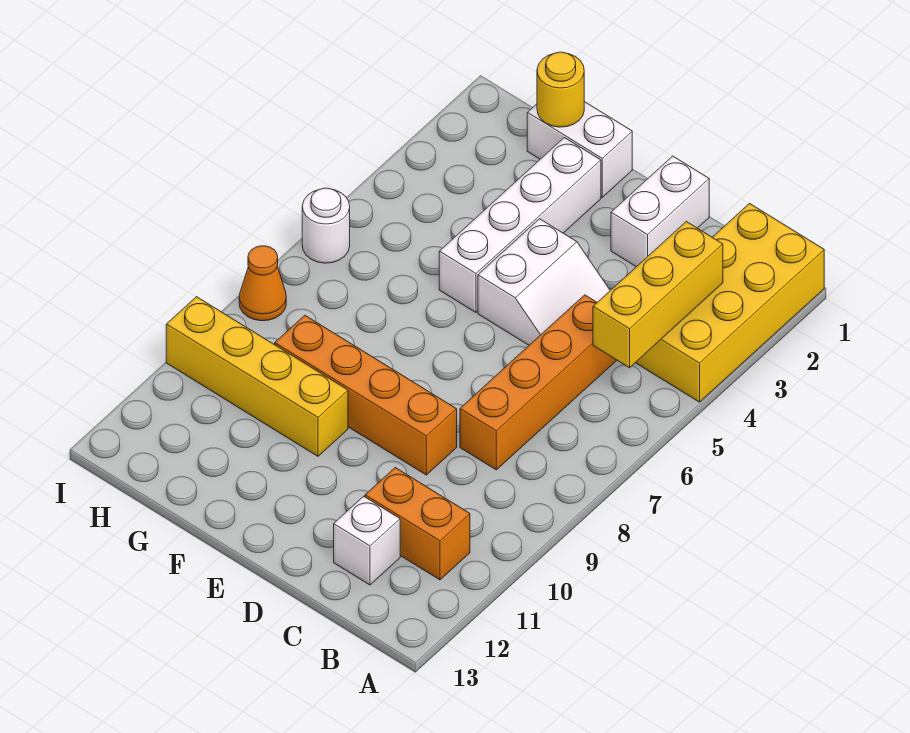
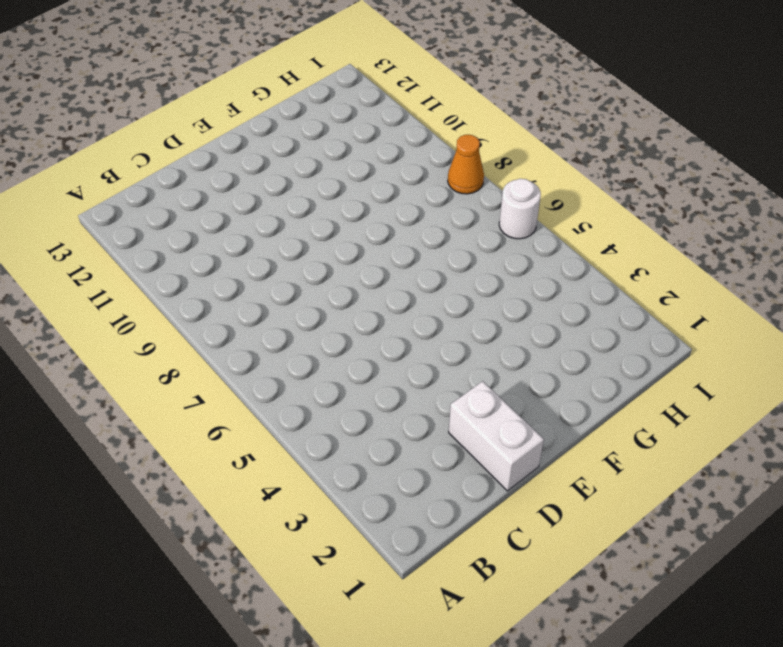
none -> yellow brick A1:B4 level 1
none -> orange brick B11:C11 level 1
none -> orange brick C5:C8 level 1

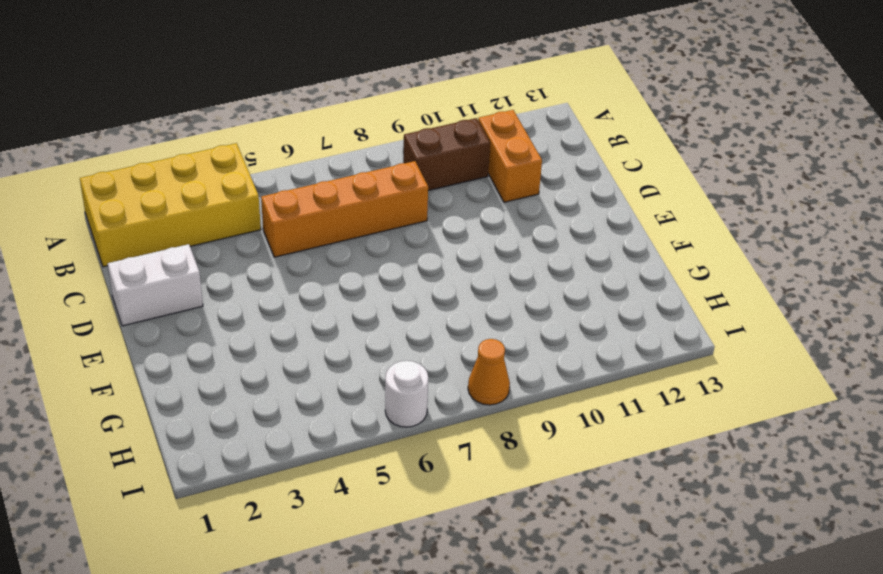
brown brick B9:B10 level 1 -> none
none -> white brick C12 level 1
none -> white slope D4:E5 level 1 top E
none -> orange brick D9:G9 level 1

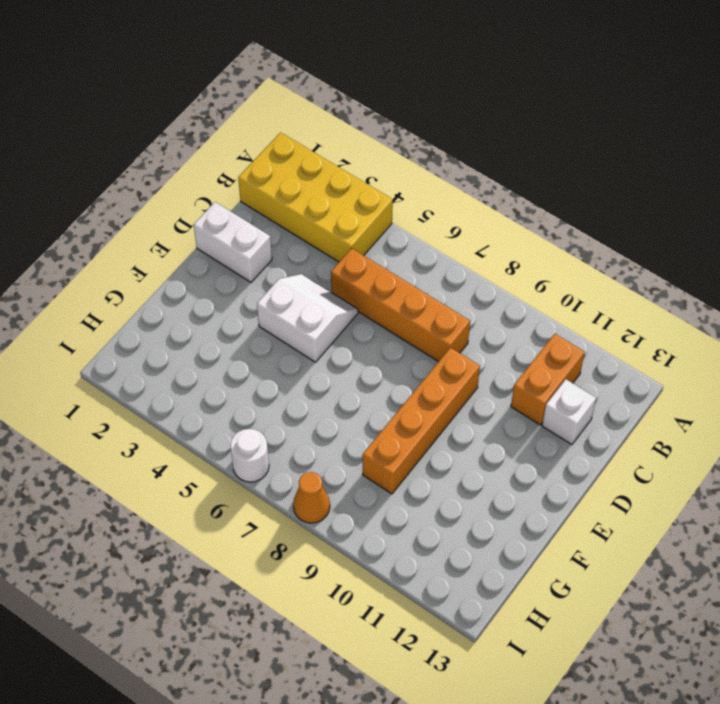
none -> white brick F1:G1 level 1
none -> white brick F2:F5 level 1
none -> yellow brick F10:I10 level 1

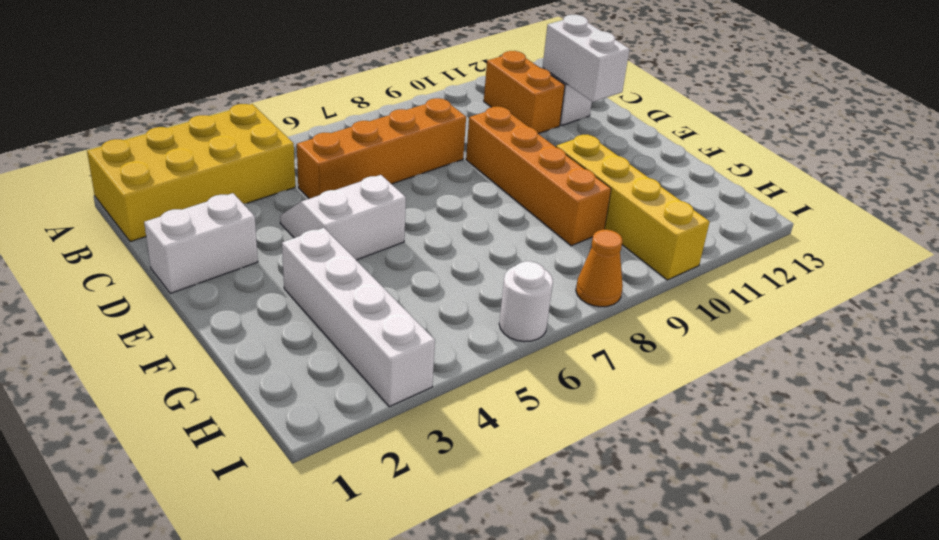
white brick C12:D12 level 2 -> white brick F1:G1 level 1
white brick F3:I3 level 1 -> white brick F2:F5 level 1
none -> yellow brick B3:B5 level 2
none -> yellow round brick G1 level 2

